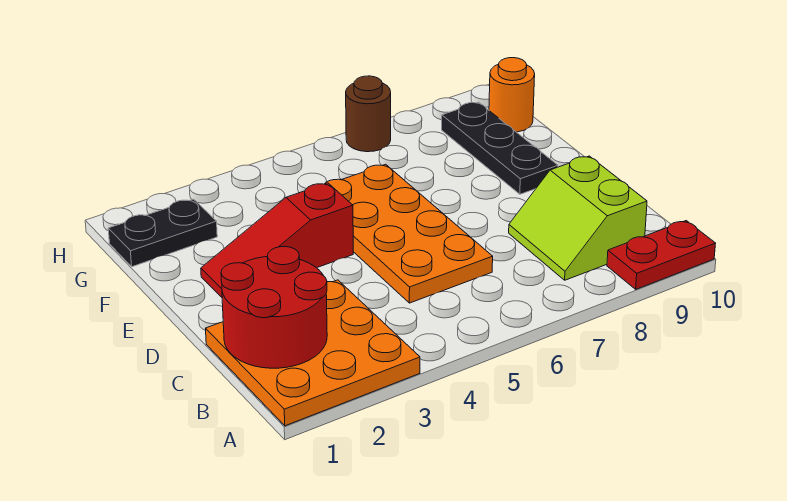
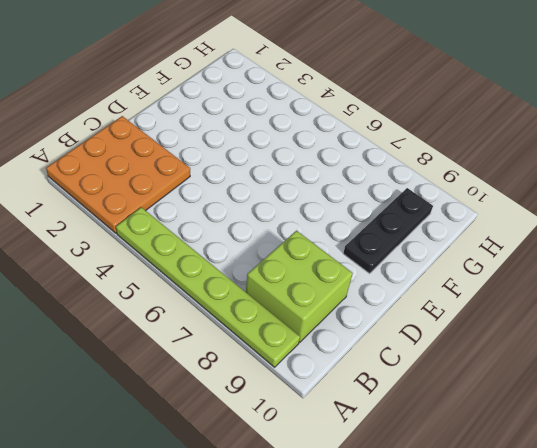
lime plate A4:A9 level 1 -> red plate A9:A10 level 1
lime brick B8:C9 level 1 -> lime slope B8:C9 level 1 top 9
none -> orange plate C5:F6 level 1
none -> red slope E2:E4 level 1 top 4

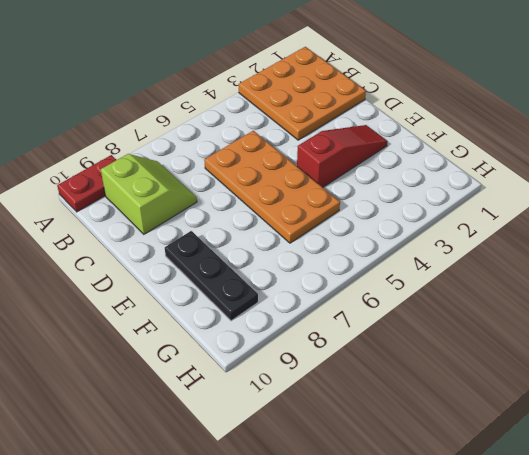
none -> black plate G1:G2 level 1
none -> orange round brick G10 level 1

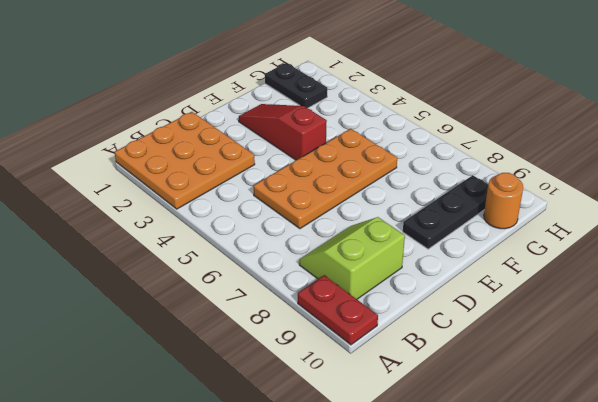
none -> brown round brick H7 level 1
none -> red round brick B1:C2 level 2

